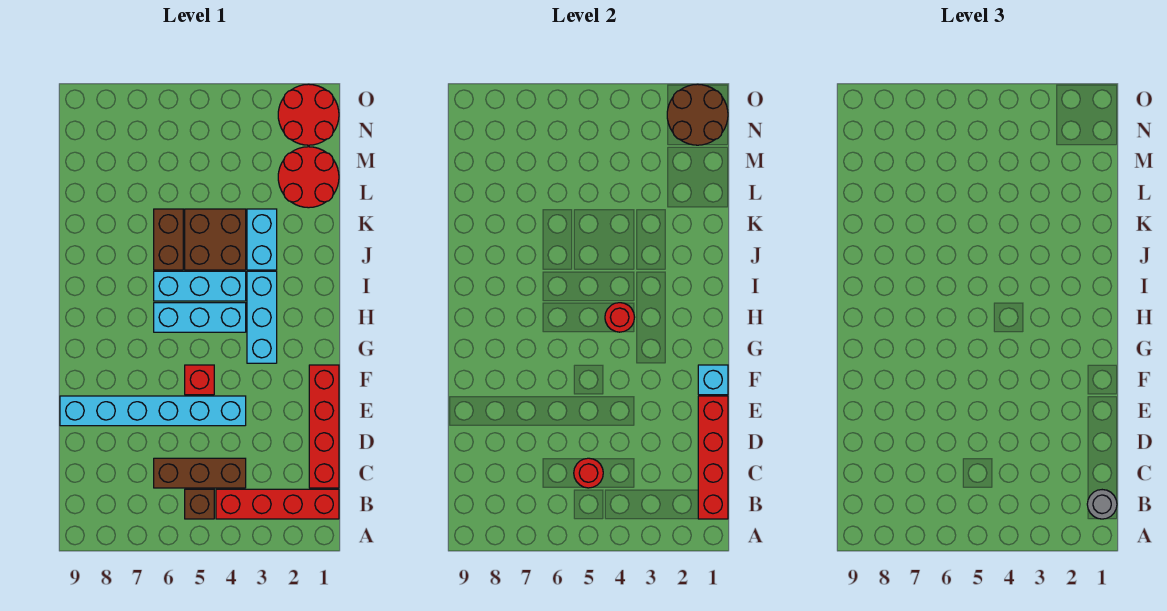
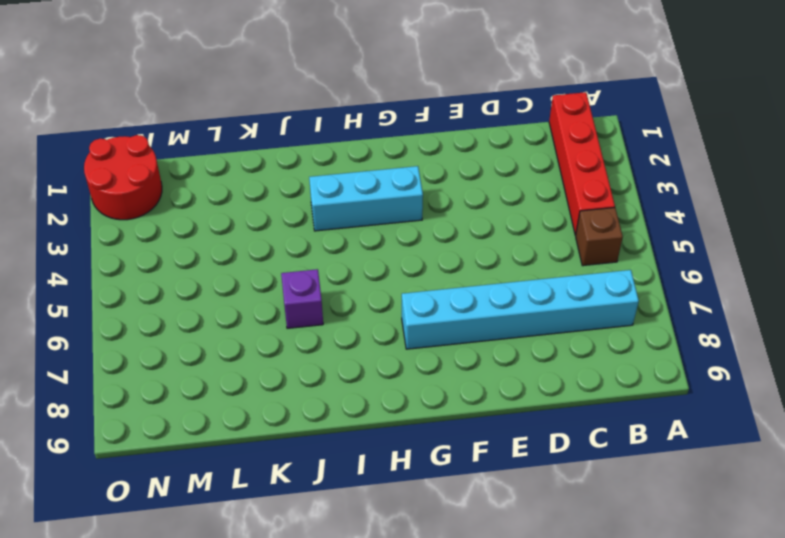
cyan brick B7:G7 level 1 -> cyan brick E4:E9 level 1
purple brick J6 level 1 -> brown brick J6:K6 level 1
none -> red brick C1:F1 level 1
none -> brown brick C4:C6 level 1
none -> red brick F5 level 1

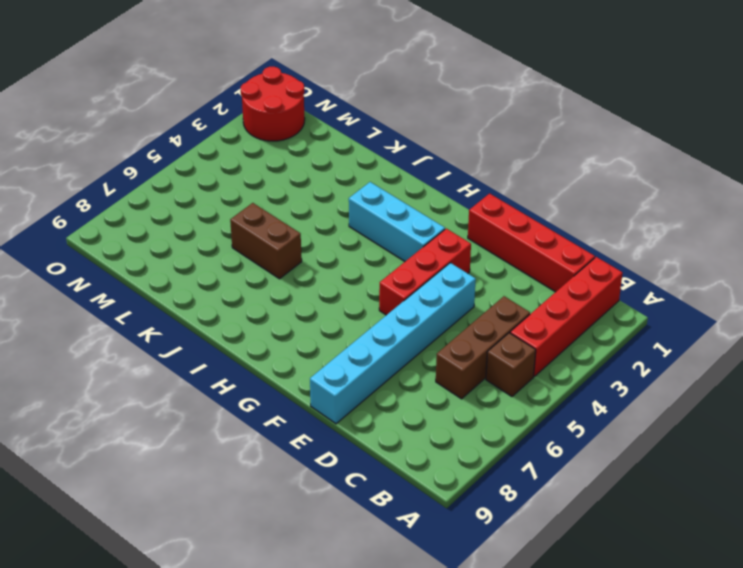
red brick F3:F5 level 1 -> red brick F5 level 1
none -> cyan brick H4:H6 level 1
none -> cyan brick I4:I6 level 1
none -> cyan brick J3:K3 level 1

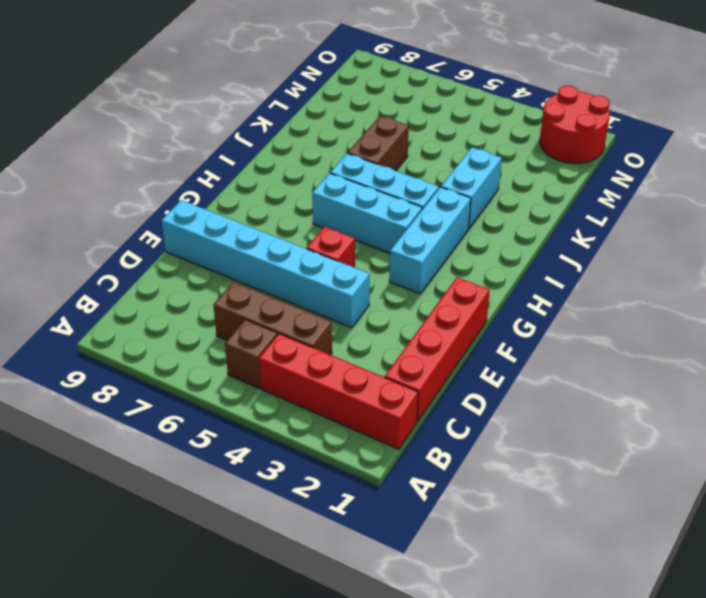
none -> brown brick J4:K5 level 1
none -> red round brick L1:M2 level 1
none -> red brick B1:E1 level 2

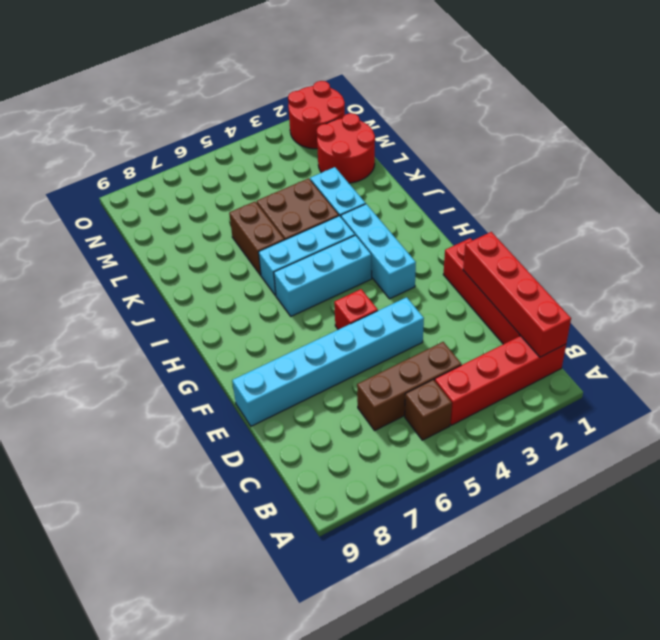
none -> red round brick C5 level 2
none -> cyan brick F1 level 2
none -> red round brick H4 level 2

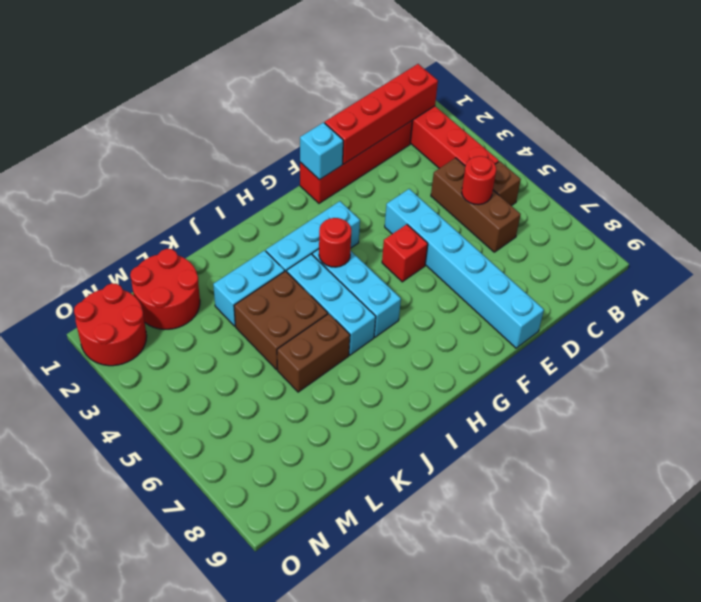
none -> brown round brick N1:O2 level 2
none -> grey round brick B1 level 3

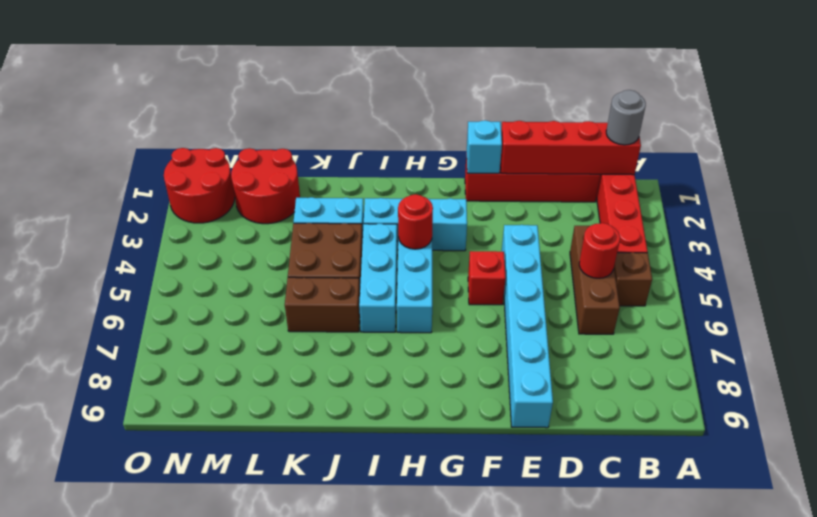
none -> brown round brick N1:O2 level 2

